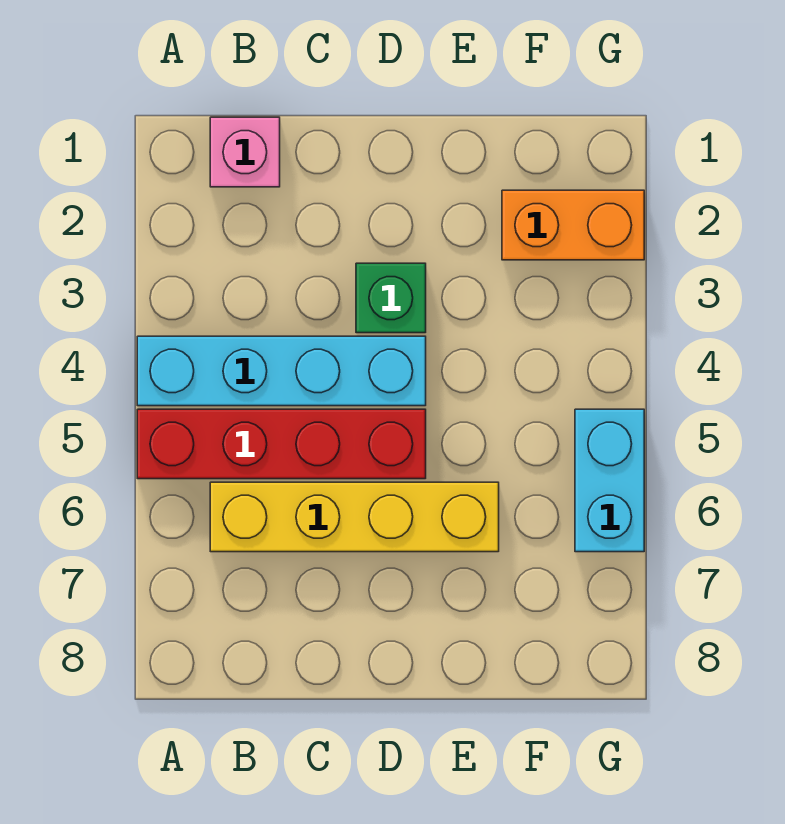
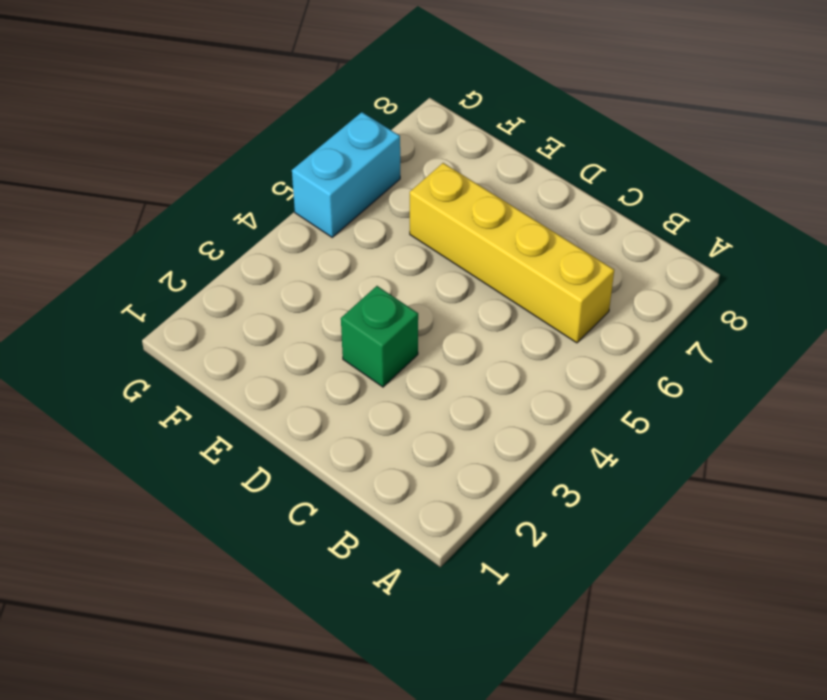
none -> cyan brick A4:D4 level 1
none -> red brick A5:D5 level 1

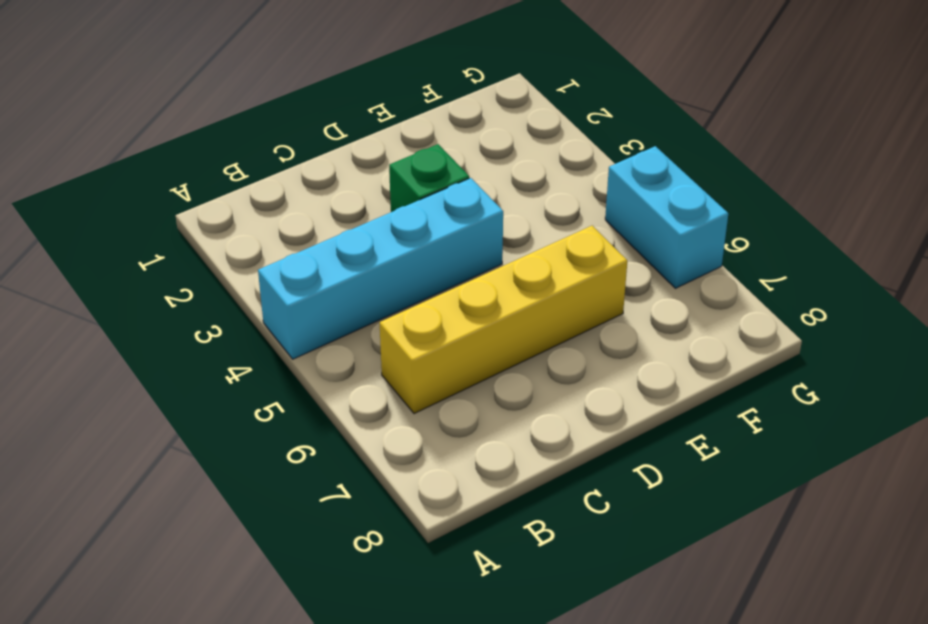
none -> red brick A5:D5 level 1
none -> pink brick B1 level 1

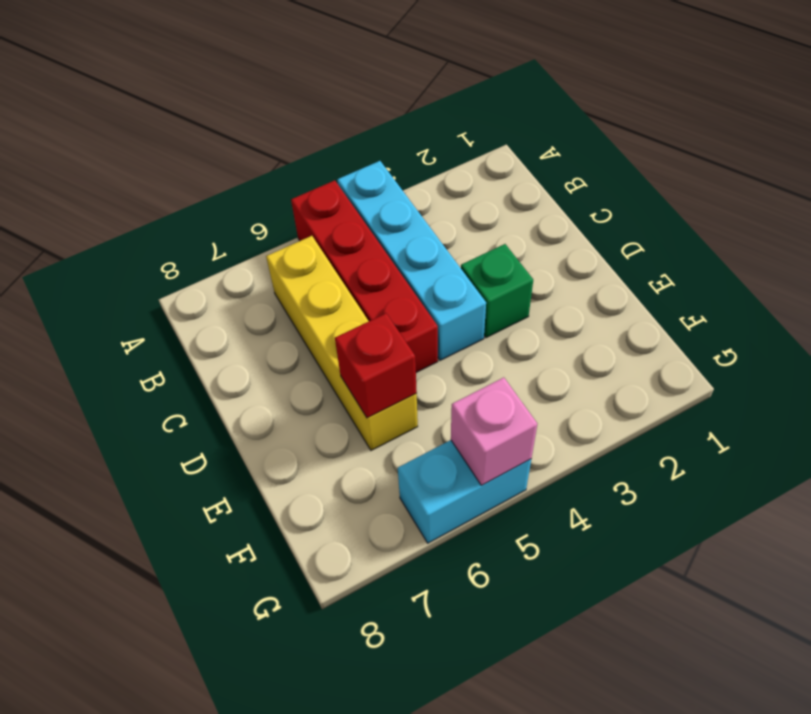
red brick E6 level 2 -> none
pink brick G5 level 2 -> pink brick B1 level 1
none -> orange brick F2:G2 level 1

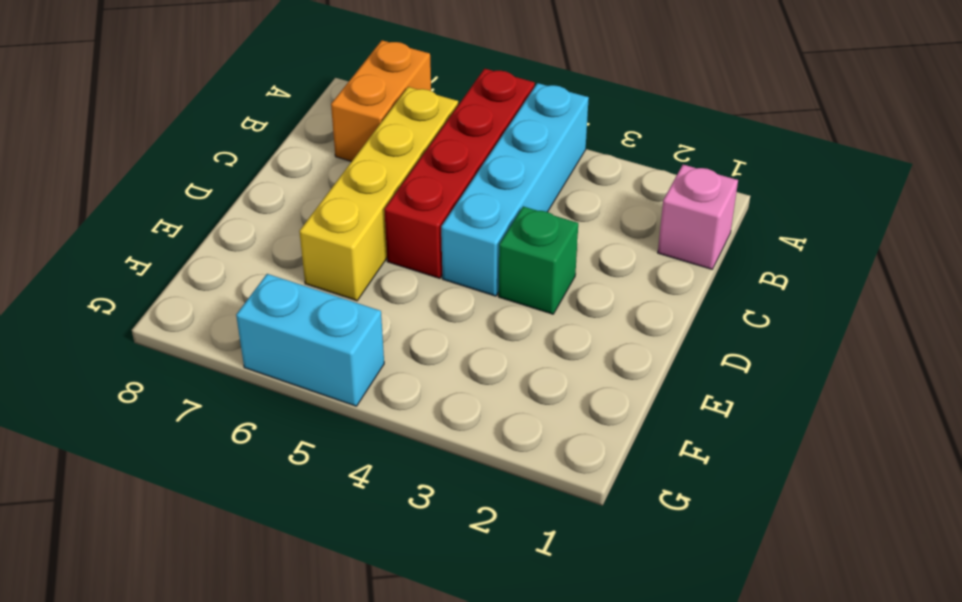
orange brick A7:B7 level 1 -> orange brick F2:G2 level 1

